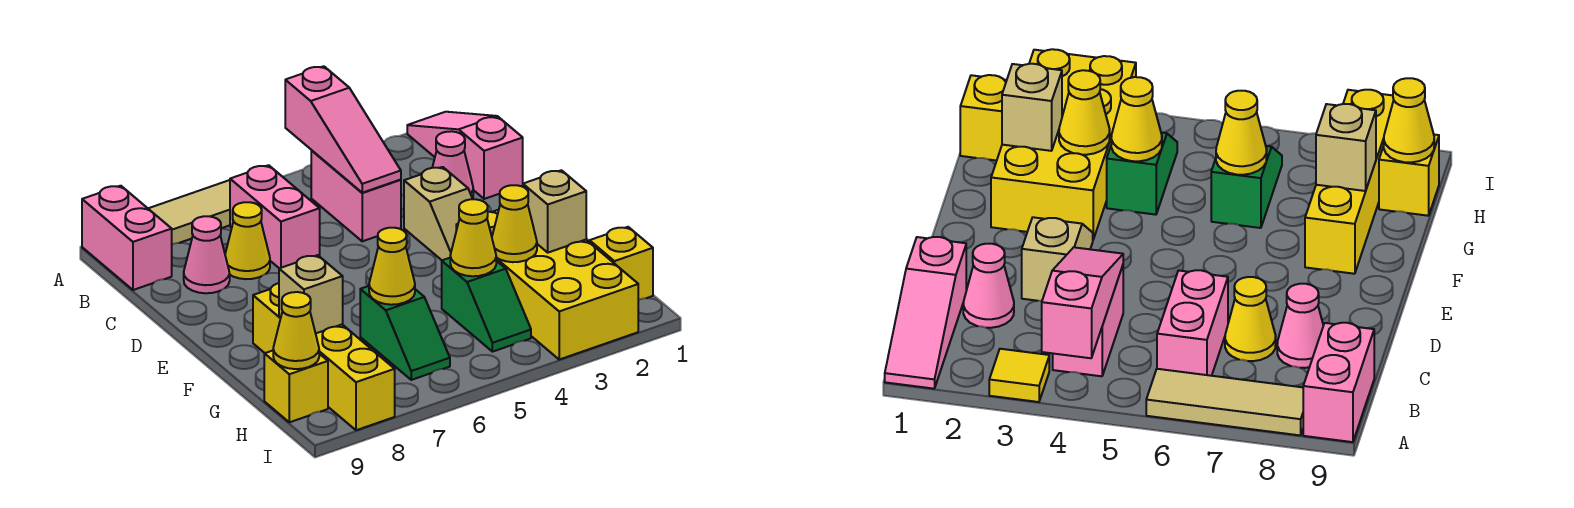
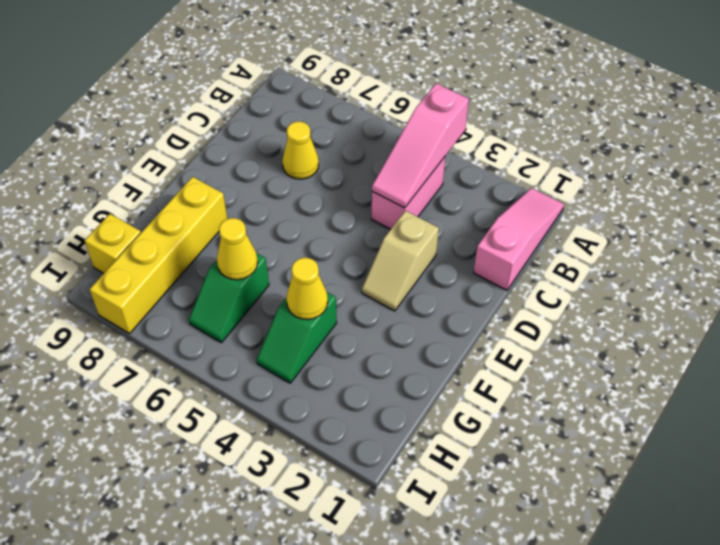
none -> yellow tile A3 level 1
none -> tan tile A6:A8 level 1
none -> pink brick A9:B9 level 1

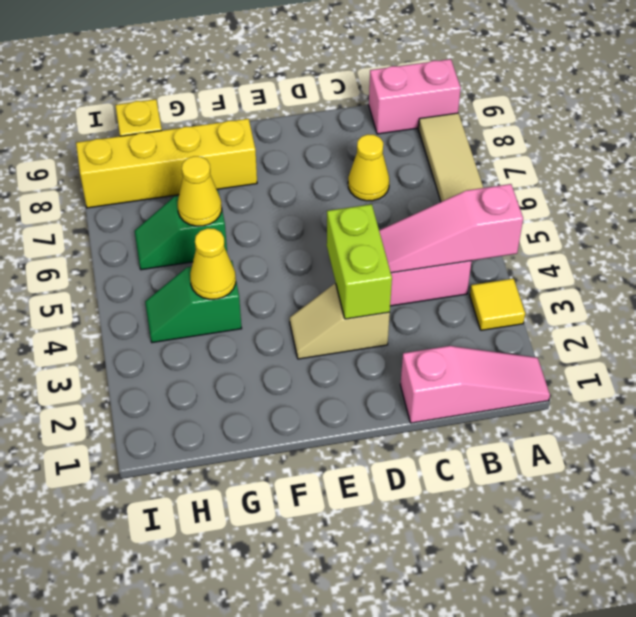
lime brick D3:D4 level 2 -> none
none -> pink brick B6:C6 level 1
none -> pink cone C2 level 1
none -> pink cone C8 level 1

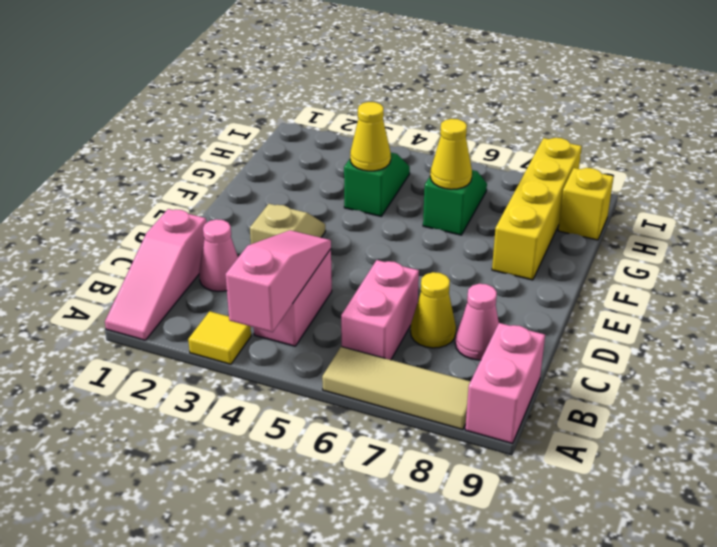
none -> yellow brick F2:I3 level 1
none -> yellow brick H1 level 1
none -> tan brick G2 level 2

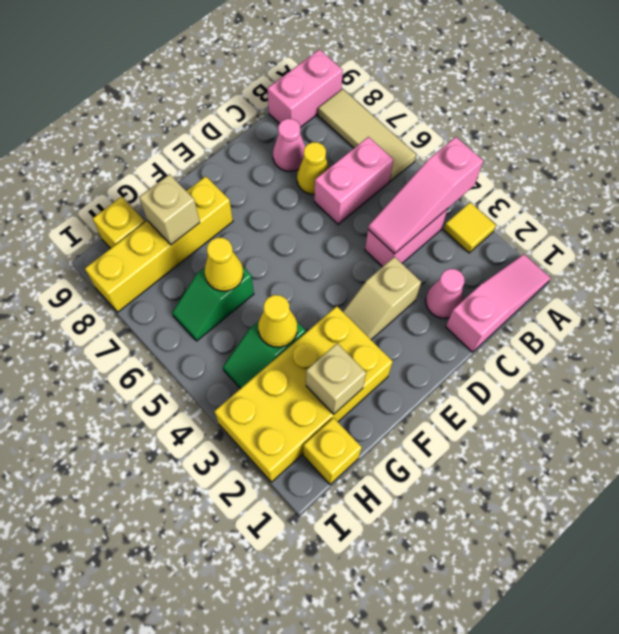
none -> yellow cone G3 level 2
none -> yellow cone H9 level 2

